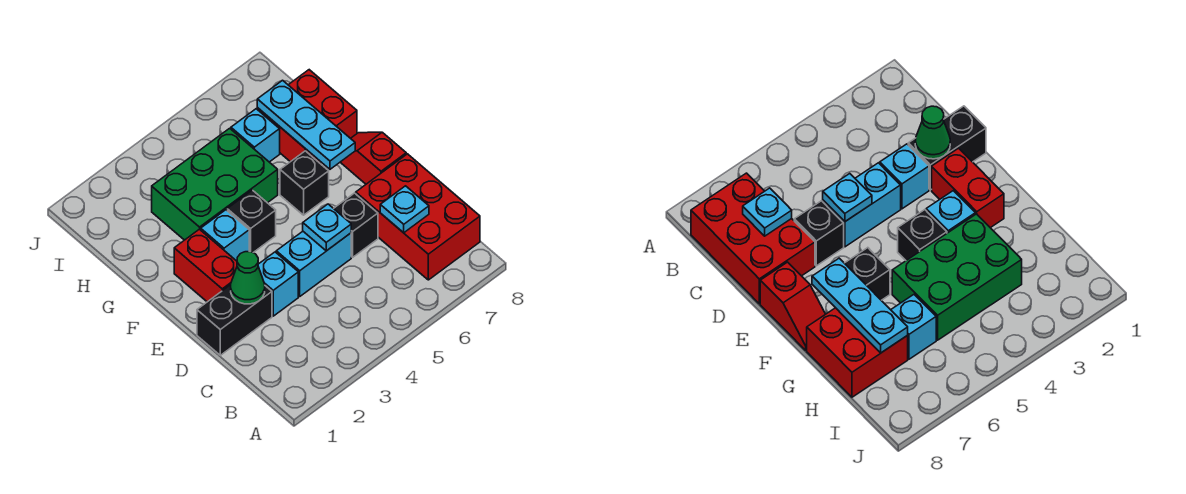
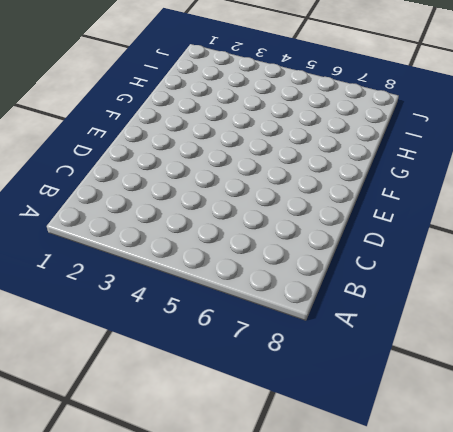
none -> red brick B7:D8 level 1
none -> black brick D1:D2 level 1
none -> cyan brick D3 level 1

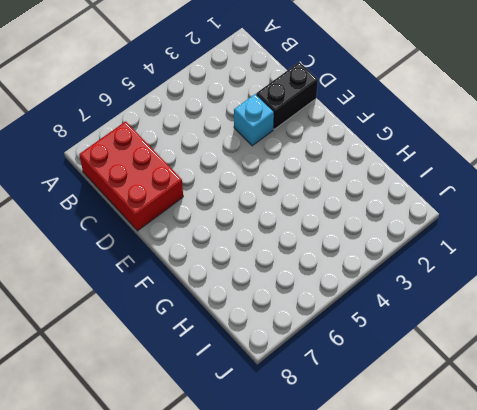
none -> cyan brick D4:D5 level 1
none -> black brick D6 level 1
none -> red brick E2:F2 level 1

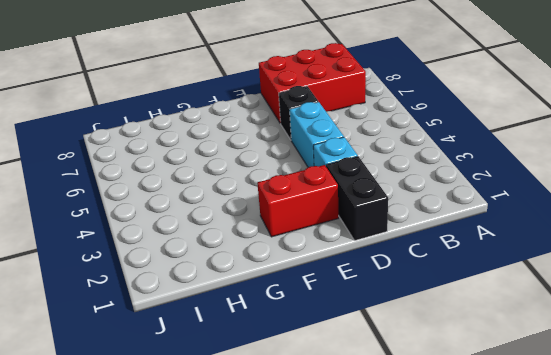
none -> red slope E8:F8 level 1 top E
none -> cyan brick F3 level 1
none -> black brick F4 level 1

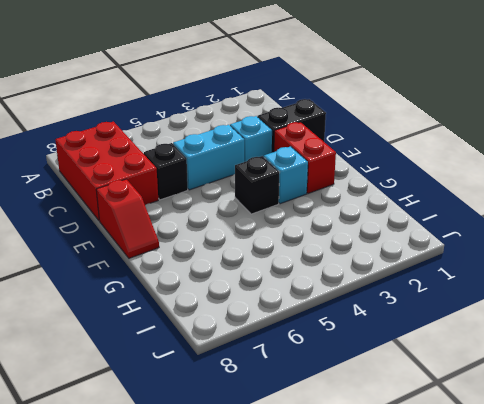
none -> black brick F6 level 1
none -> green brick G3:H5 level 1
none -> red brick G7:H8 level 1

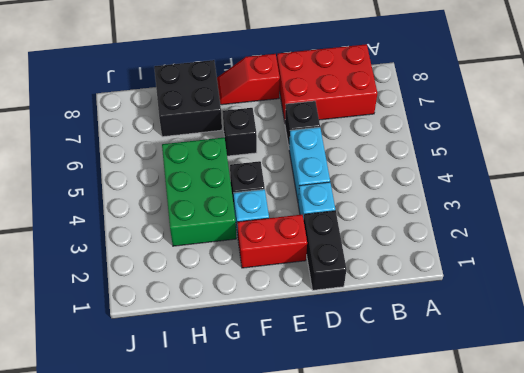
black brick G7:H8 level 1 -> red brick G7:H8 level 1
none -> cyan brick H6 level 1
none -> cyan plate C7 level 2
none -> green cone D2 level 2

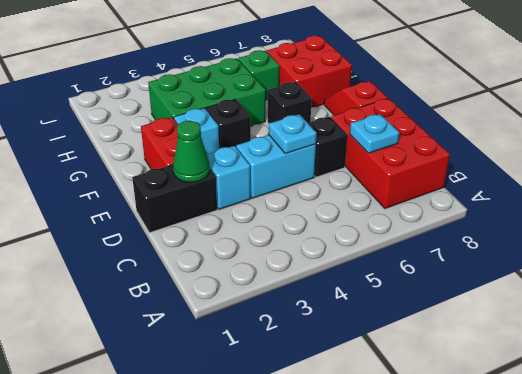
green brick H6 level 1 -> cyan brick H6 level 1
none -> cyan plate F7:H7 level 2

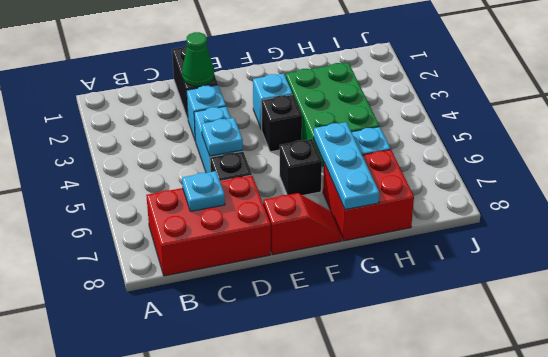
cyan plate G6:G8 level 2 -> cyan plate F7:H7 level 2
none -> red brick E2:F2 level 1

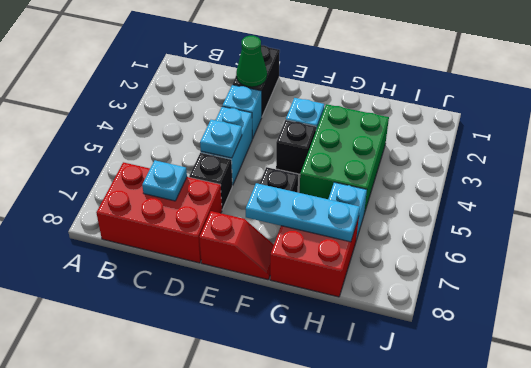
none -> red brick E2:F2 level 1

